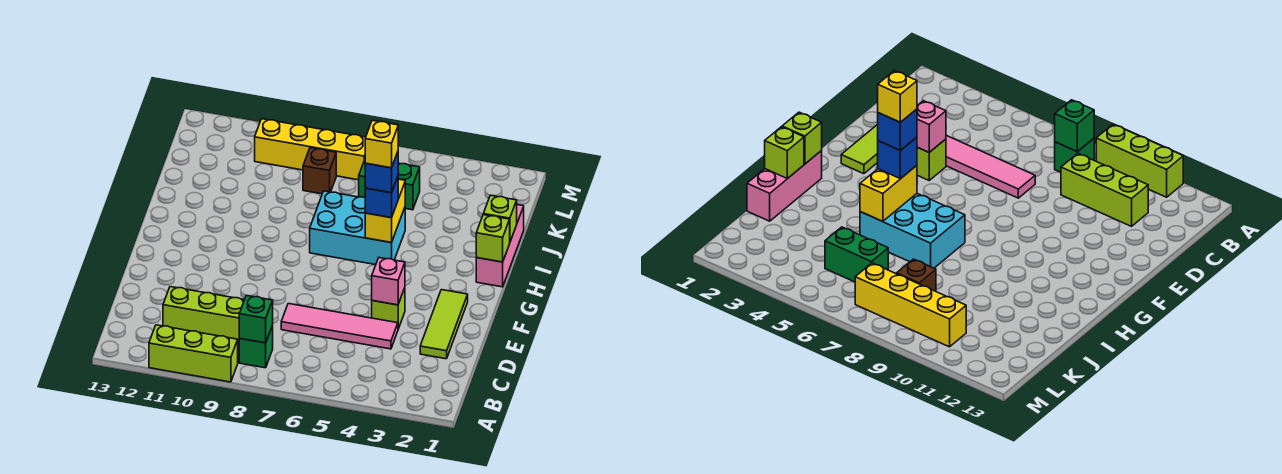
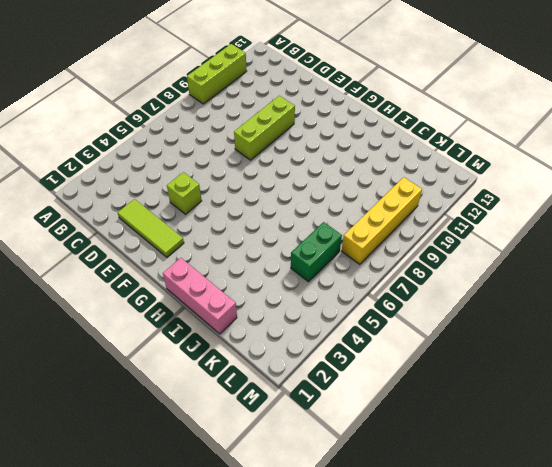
lime brick E8:E10 level 1 -> lime brick C9:C11 level 1
none -> green brick B8 level 1
none -> pink tile D4:D7 level 1
none -> cyan brick H5:I7 level 1

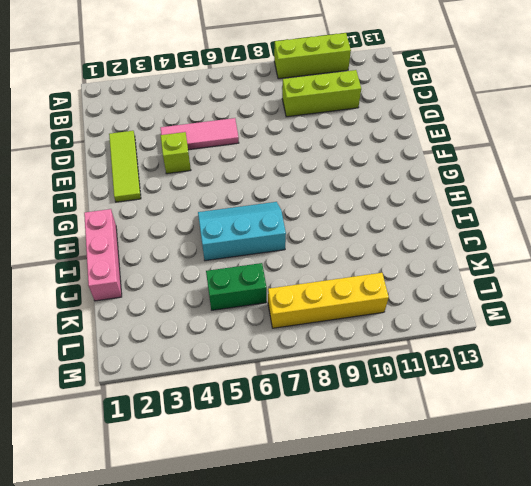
pink tile D4:D6 level 1 -> pink tile D4:D7 level 1
cyan slope H5:I7 level 1 top I -> cyan brick H5:I7 level 1
none -> green brick B8 level 1
none -> brown brick K8 level 1
none -> green brick B8 level 2

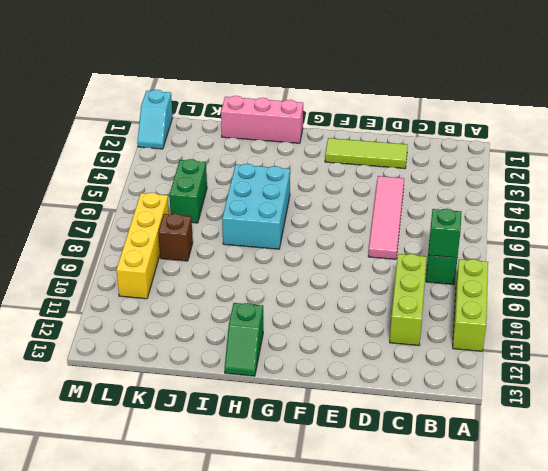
green slope H12:H13 level 1 top 12 -> none
cyan slope M1:M2 level 1 top 1 -> none
none -> lime brick E4 level 1
none -> pink brick E4 level 2
none -> lime brick H1 level 2

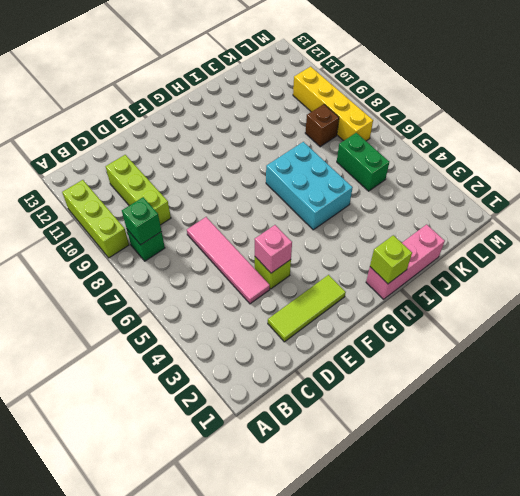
none -> yellow brick H5:I5 level 2
none -> lime brick I1 level 2
none -> blue brick H5 level 3

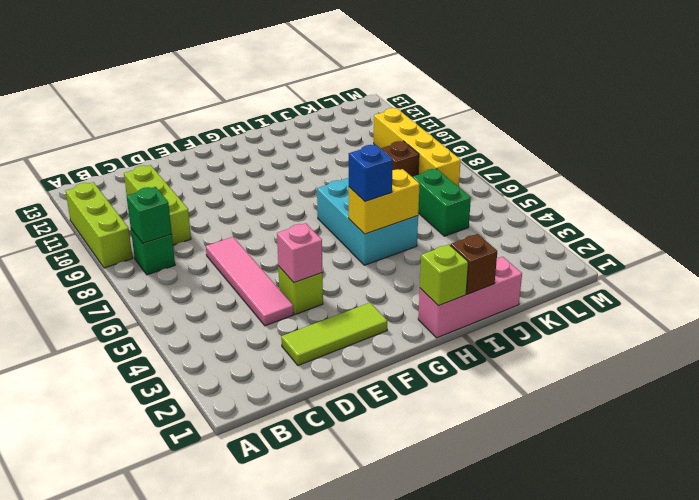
brown brick I1 level 2 -> lime brick I1 level 2
none -> blue brick H5 level 4
none -> yellow brick H5 level 5

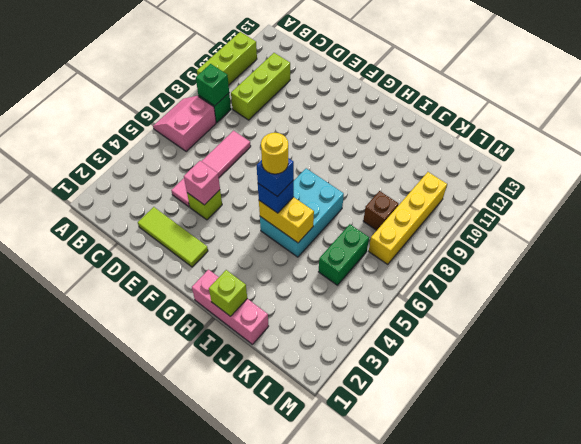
pink slope A6:B7 level 1 top B -> none
yellow round brick H5 level 5 -> yellow brick H5 level 5
none -> lime brick H1 level 2

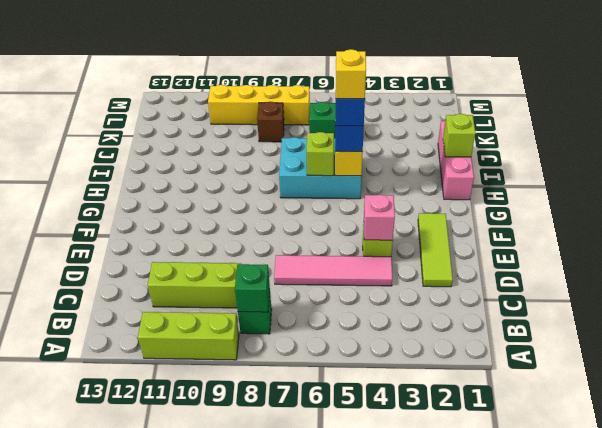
lime brick H6 level 2 -> lime brick H1 level 2

